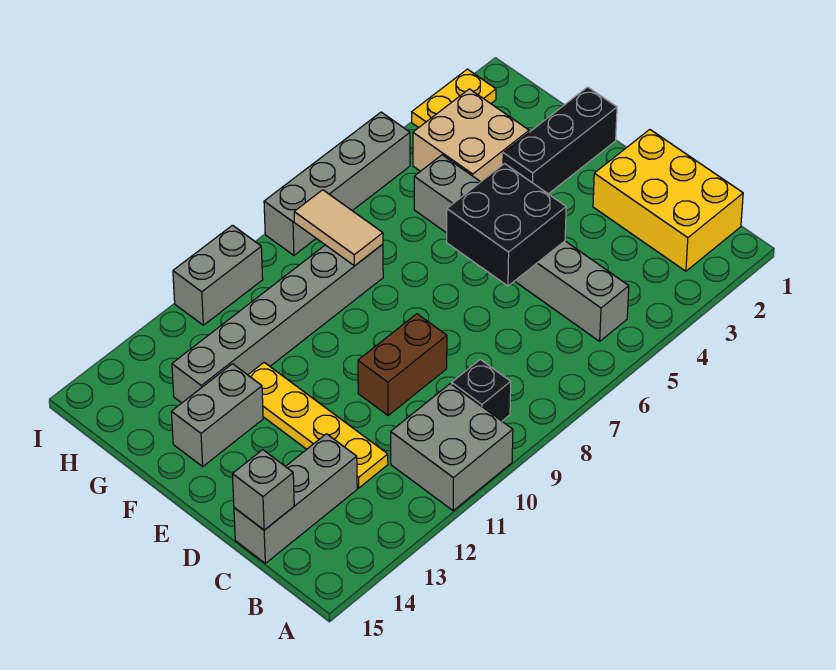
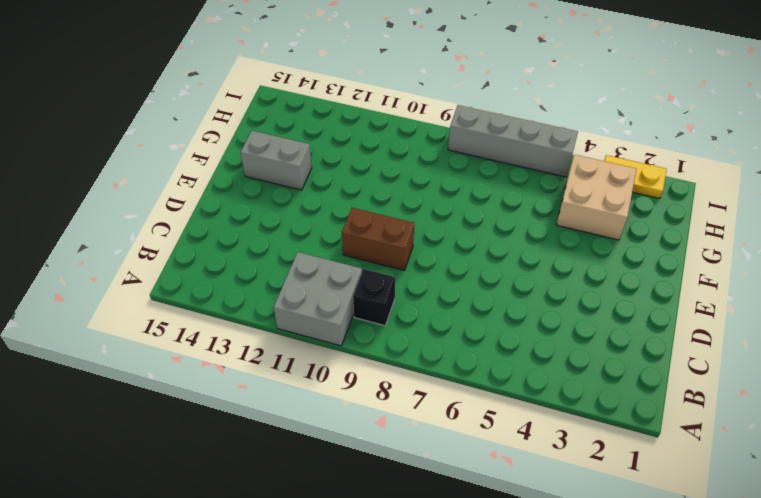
none -> yellow brick B1:D2 level 1
none -> grey brick B5:G5 level 1
none -> yellow plate C12:F12 level 1

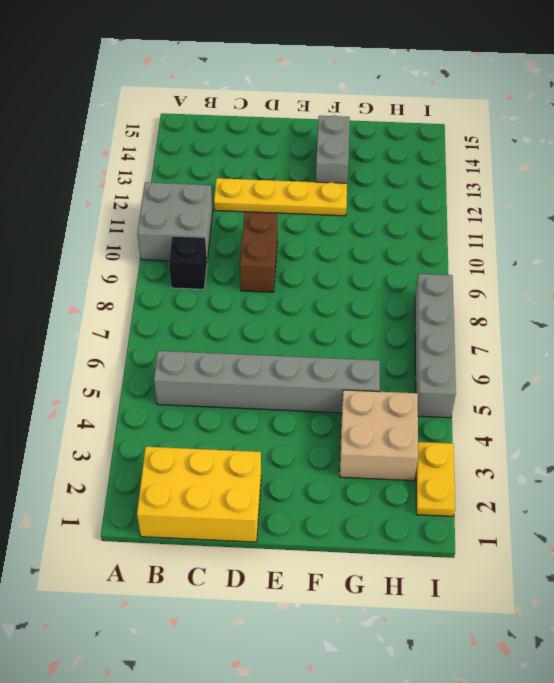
none -> grey brick C13:C15 level 1
none -> black brick F1:F3 level 1
none -> grey brick G8:G13 level 1

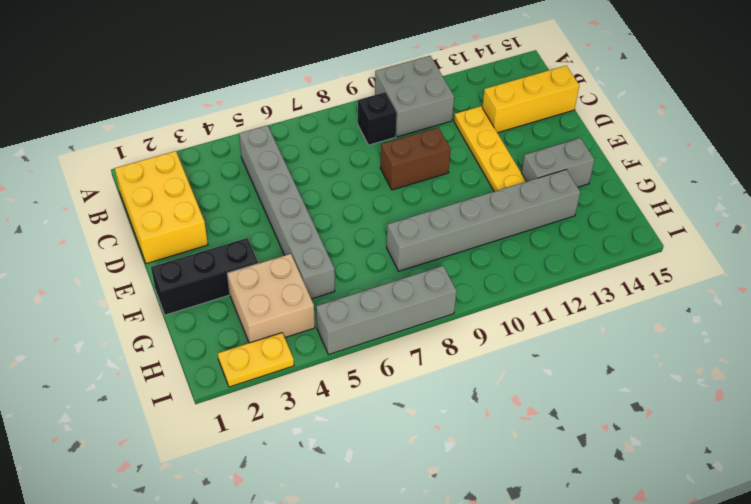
yellow brick C13:C15 level 1 -> grey brick C13:C15 level 1
none -> grey brick I10:I11 level 1
none -> grey brick C15 level 2
none -> black brick D5:E6 level 2

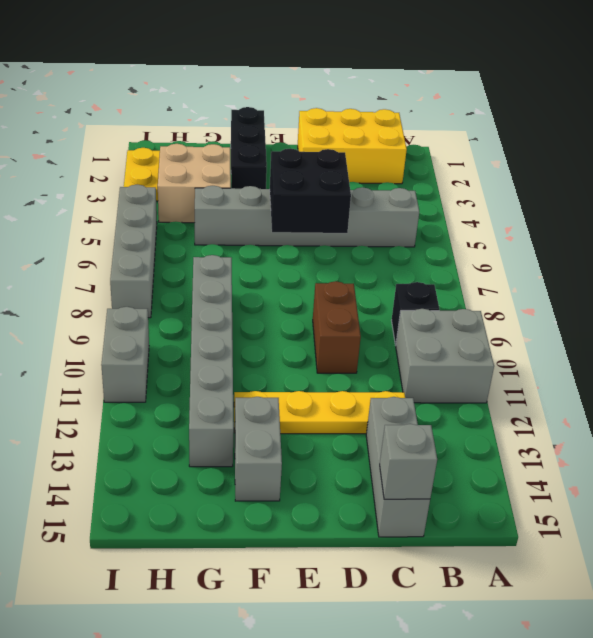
none -> tan tile G8:H8 level 2

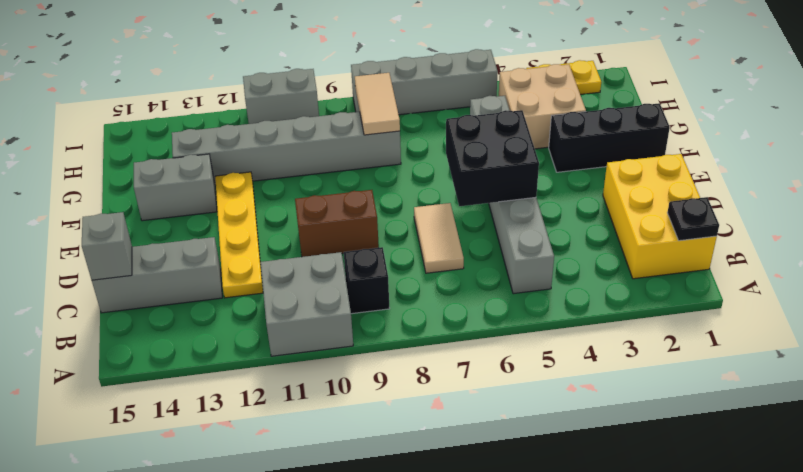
black plate B1 level 2 -> none
tan tile C7:D7 level 1 -> none

